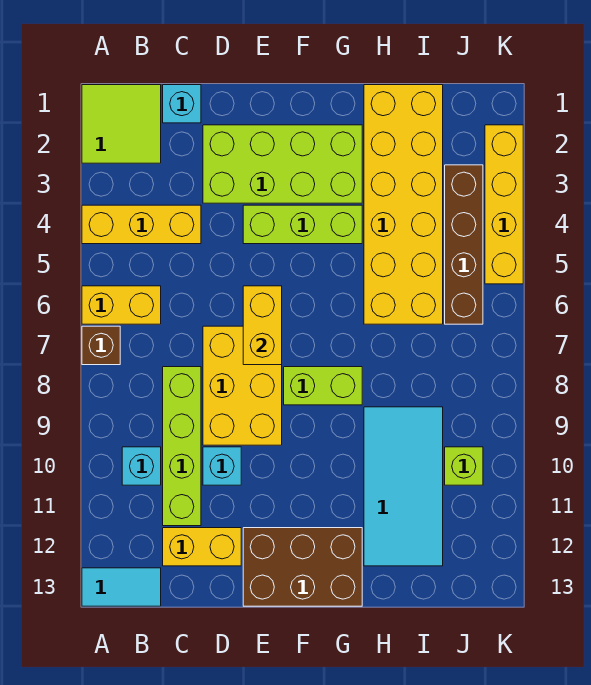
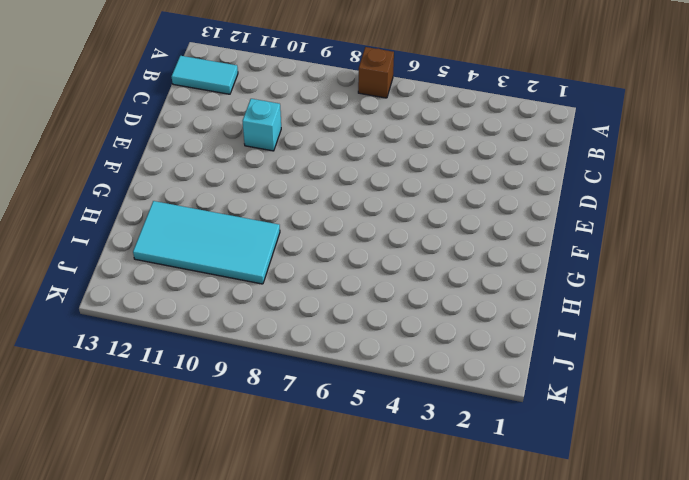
cyan tile B12:B13 level 1 -> cyan tile A13:B13 level 1
none -> lime tile A1:B2 level 1
none -> yellow brick A4:C4 level 1
none -> yellow brick A6:B6 level 1

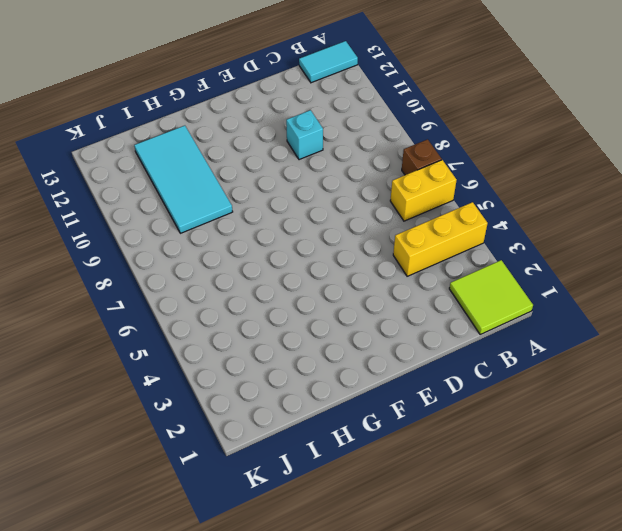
none -> cyan brick B10 level 1
none -> cyan brick C1 level 1
none -> lime brick C8:C11 level 1

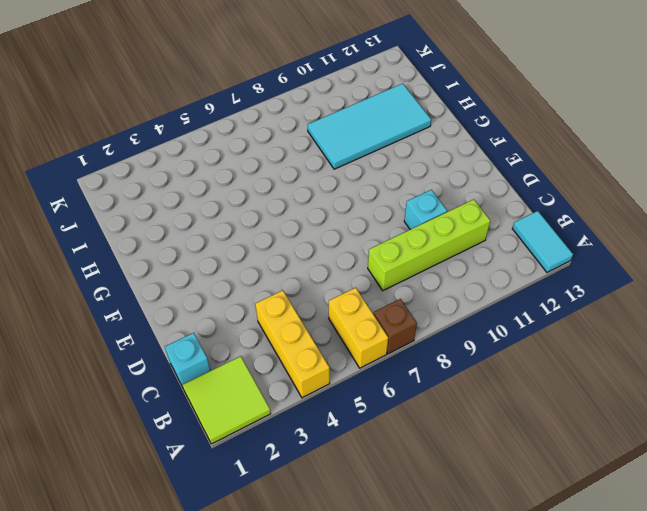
none -> cyan brick B10 level 1
none -> yellow brick C12:D12 level 1
none -> lime brick D2:G3 level 1

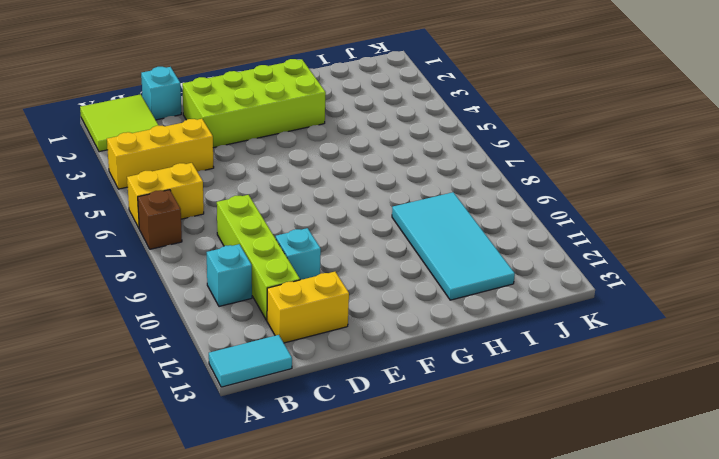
none -> yellow brick D7:E9 level 1
none -> lime brick E4:G4 level 1
none -> brown brick E12:G13 level 1

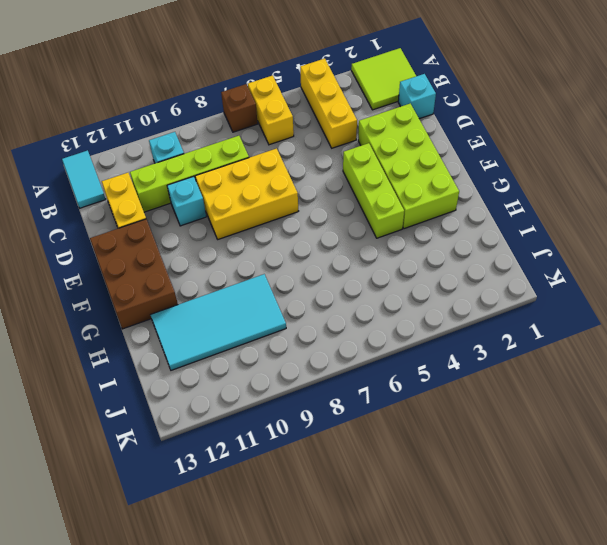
none -> lime brick F8:G8 level 1
none -> yellow brick H1:I6 level 1
none -> brown brick J3:J6 level 1

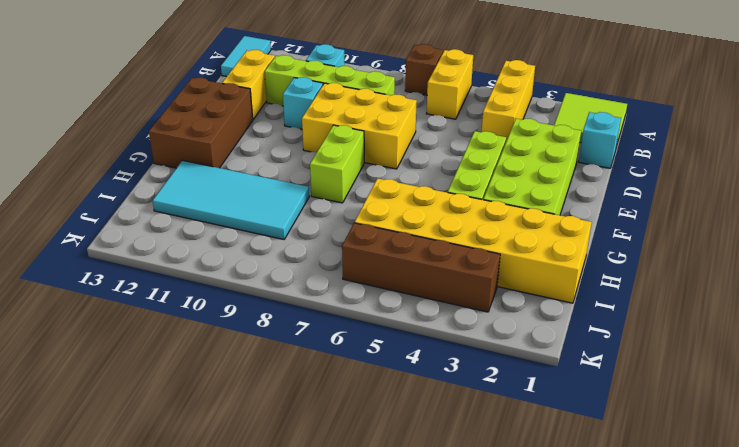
none -> lime brick J10 level 1
none -> yellow brick K2:K5 level 1
none -> yellow brick E6:E7 level 2

